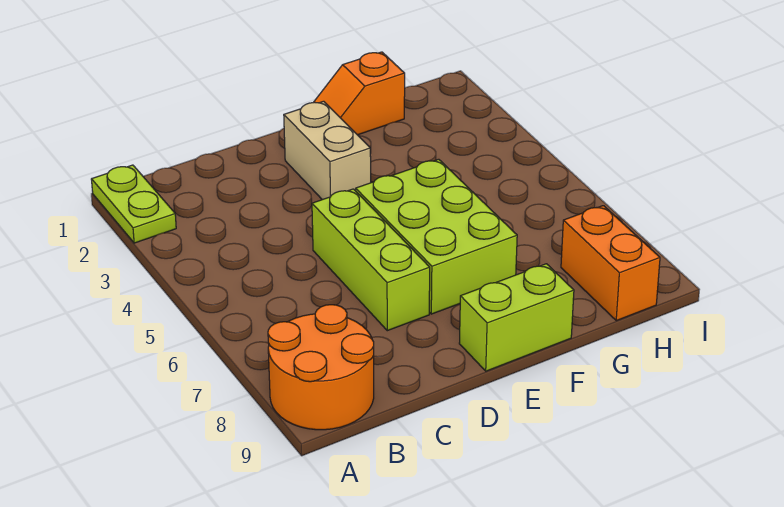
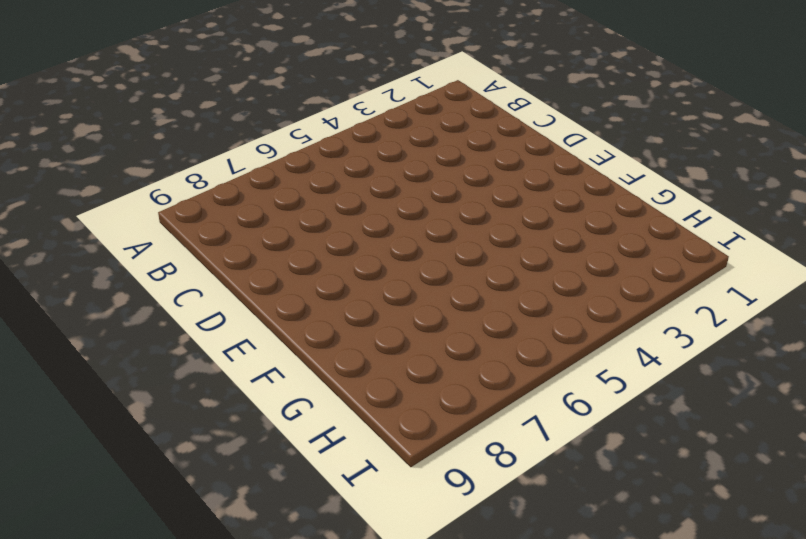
none -> lime plate A1:A2 level 1
none -> orange round brick A8:B9 level 1

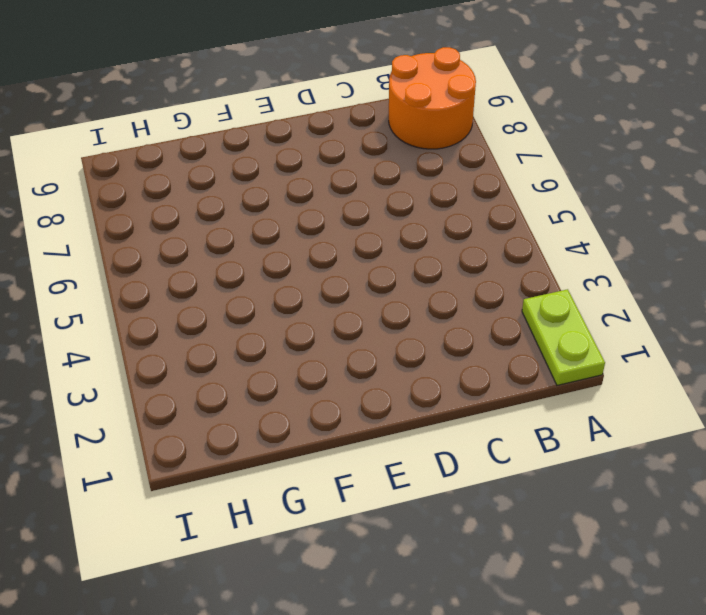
none -> lime brick D5:D7 level 1
none -> tan brick E2:E3 level 1

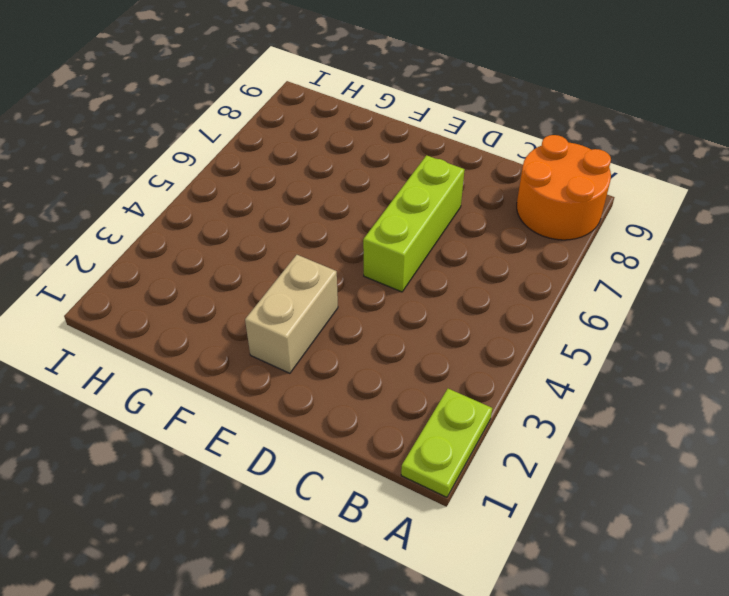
none -> lime brick E5:F7 level 1
none -> lime brick E9:F9 level 1

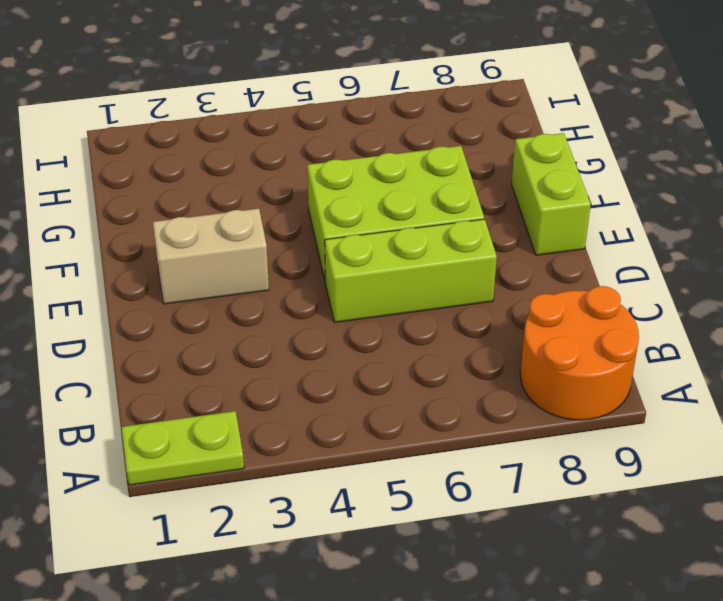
none -> orange slope F1:G1 level 1 top G
none -> orange brick H8:H9 level 1

